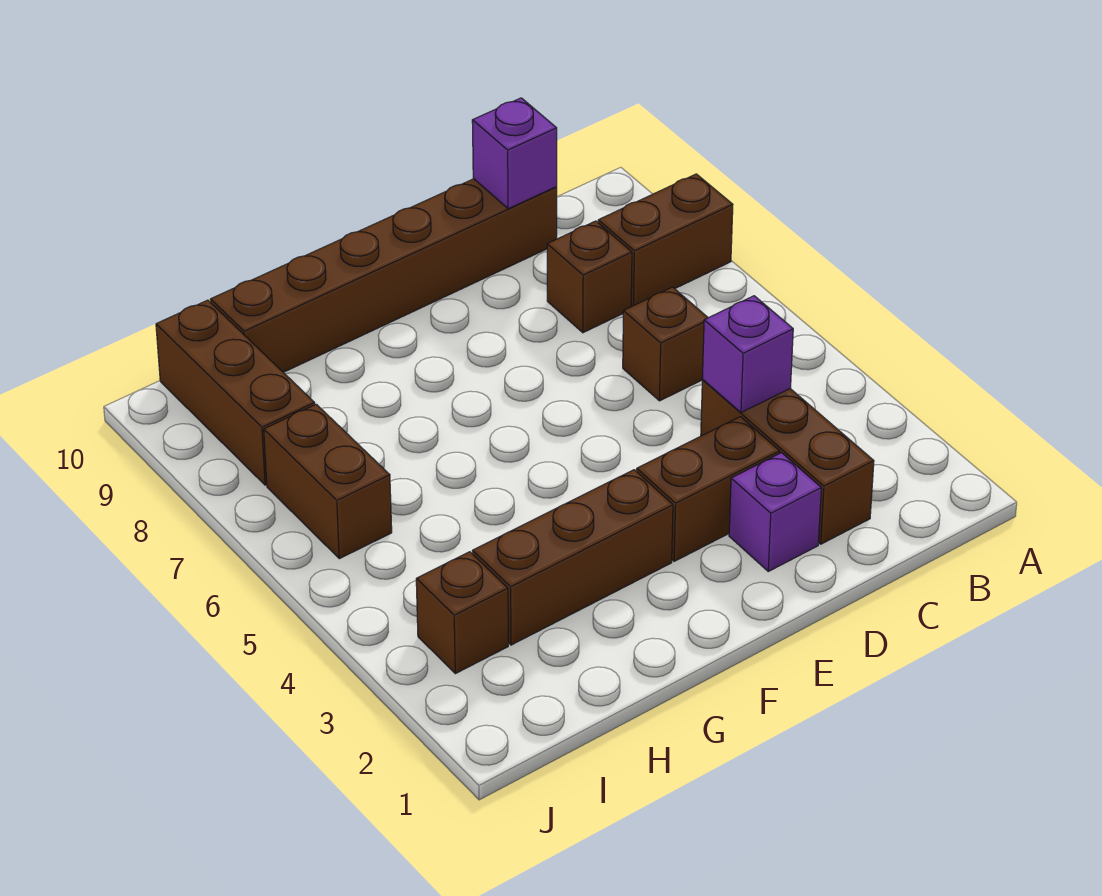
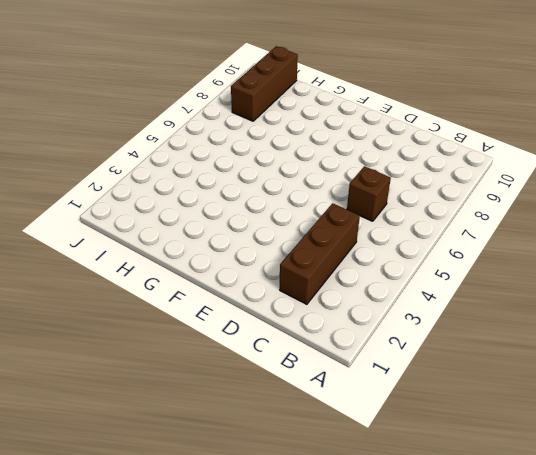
none -> brown brick A8:B8 level 1
none -> brown brick C8 level 1
none -> brown brick C10:H10 level 1

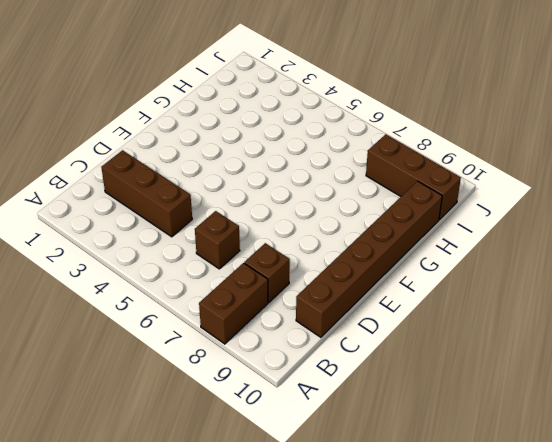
none -> purple brick D2 level 1
none -> brown brick D3:E3 level 1
none -> brown brick F3:H3 level 1

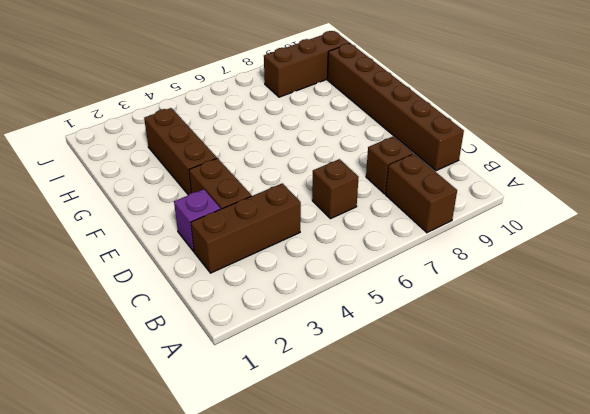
none -> brown brick I3 level 1
none -> brown brick I6:I7 level 1
none -> purple brick C4 level 2

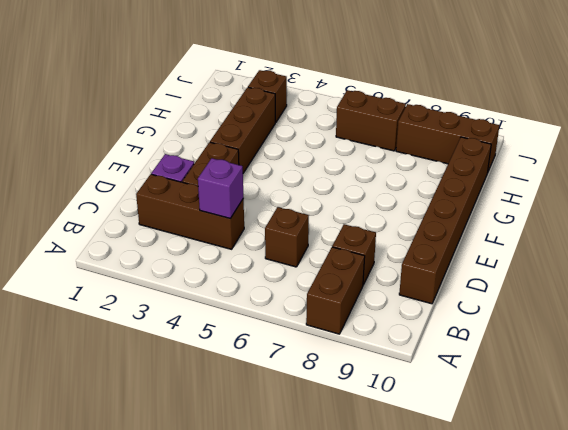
none -> purple brick C10 level 2

